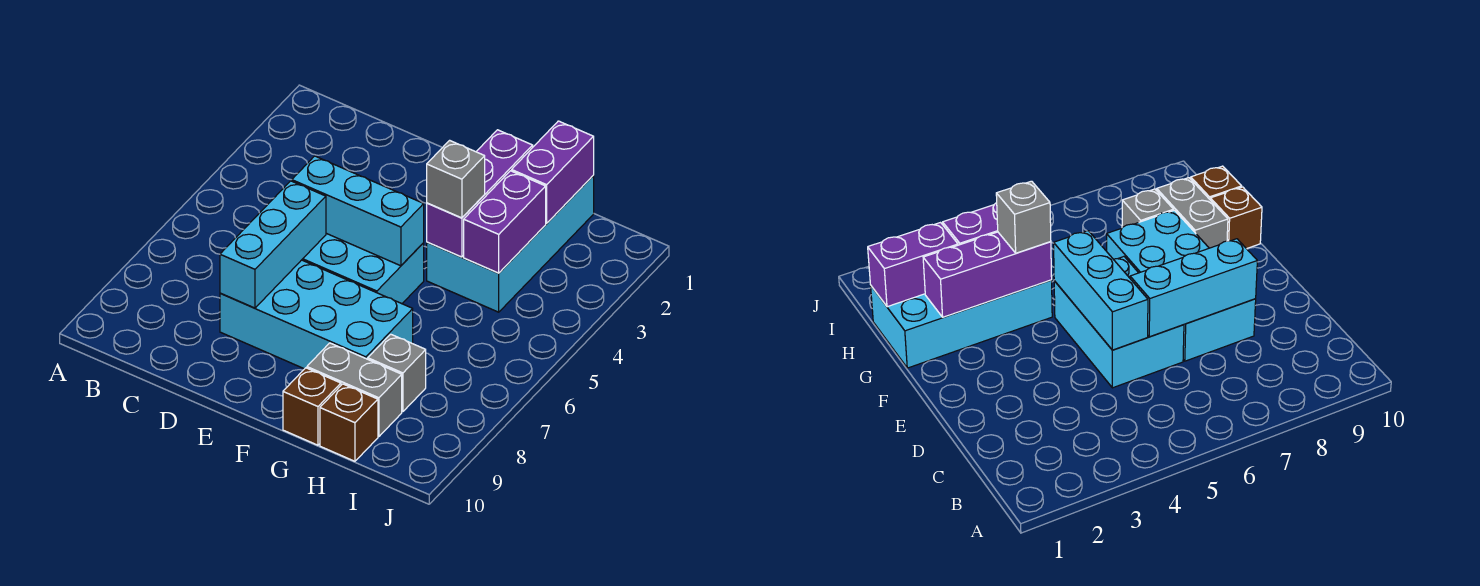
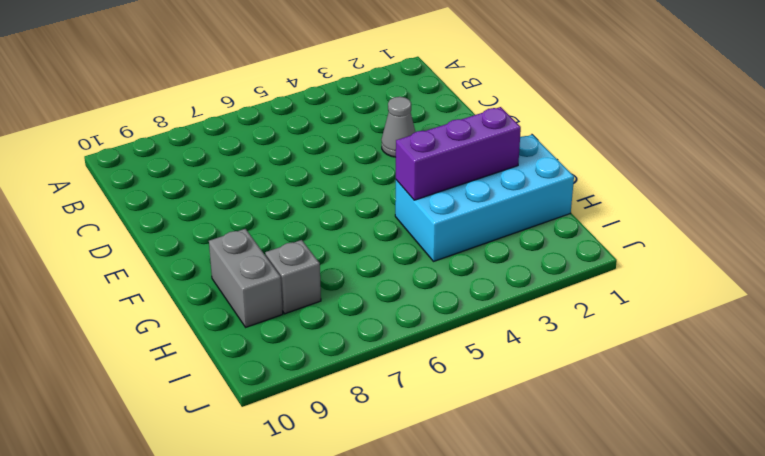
grey cone D3 level 1 -> none
none -> cyan brick D5:F6 level 1
none -> cyan brick D7:G8 level 1
none -> brown brick G10 level 1

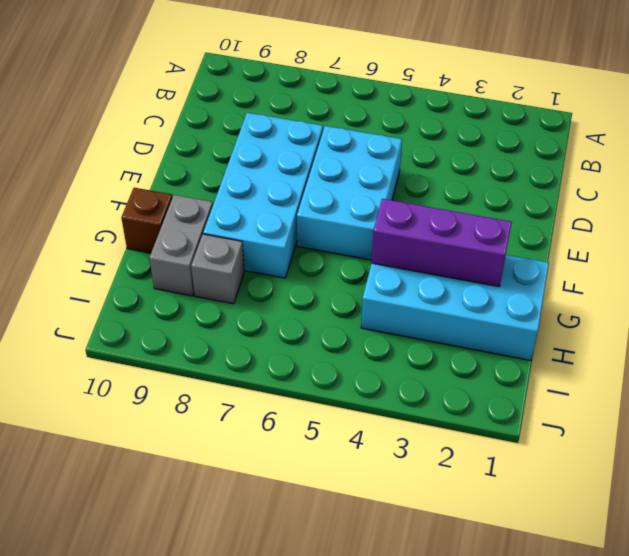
none -> brown brick H10 level 1
none -> cyan brick D5:F5 level 2
none -> cyan brick D6:D8 level 2

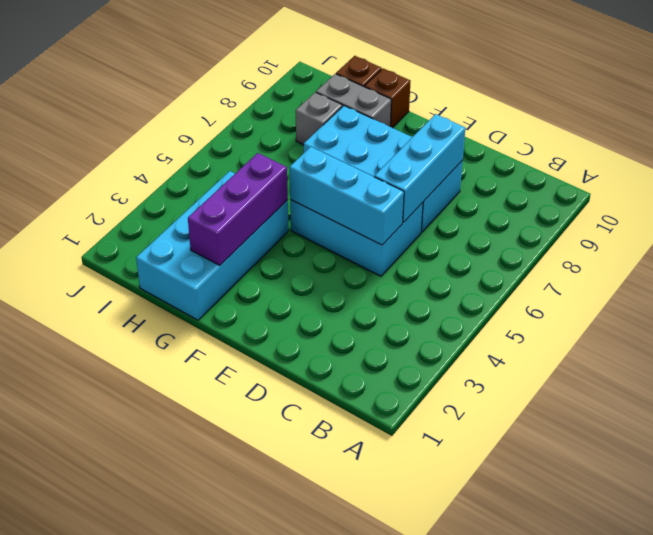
none -> purple brick H1:H2 level 2
none -> purple brick H3:H4 level 2
none -> grey brick G4 level 3

